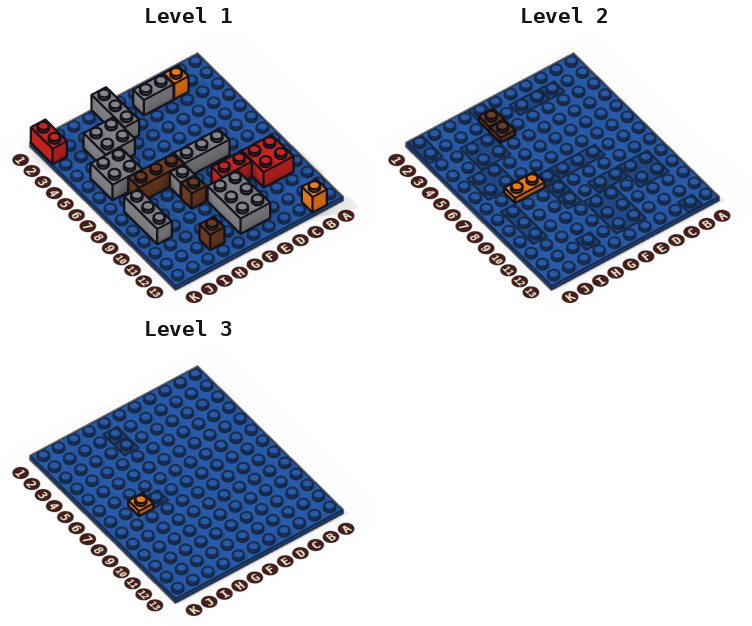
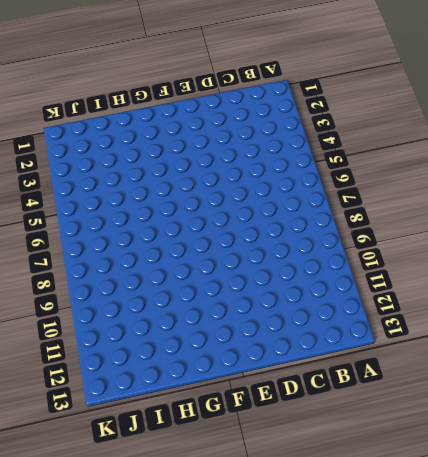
none -> red brick B9:C10 level 1
none -> orange brick B13 level 1
none -> orange brick C2 level 1

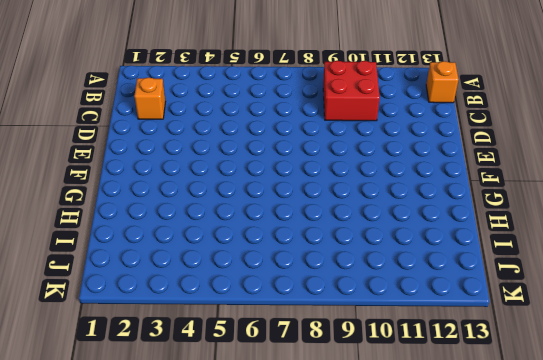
none -> grey brick D2:E2 level 1
none -> grey brick D7:F7 level 1
none -> red brick D9:E9 level 1

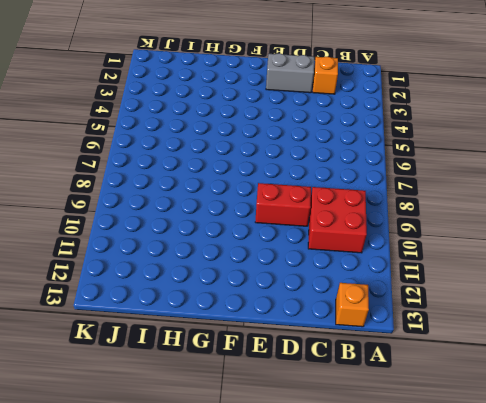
none -> grey brick D7:F7 level 1
none -> grey brick E10:F12 level 1
none -> grey brick G1:G3 level 1

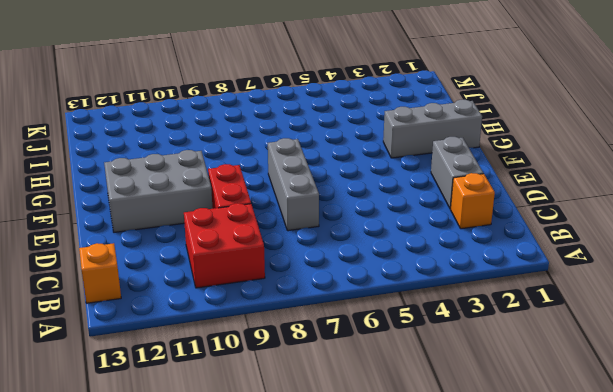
none -> brown brick G7:I7 level 1
none -> grey brick G8 level 1
none -> brown brick G9 level 1

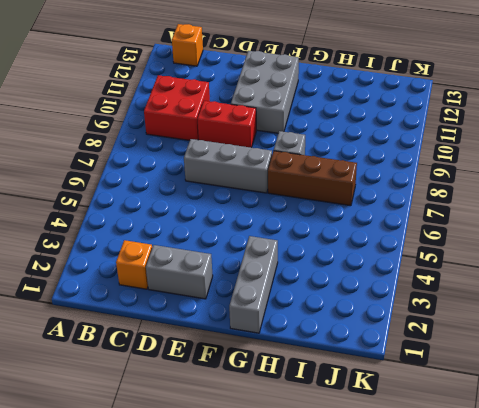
none -> brown brick G9 level 1
none -> grey brick H3:I4 level 1
none -> brown brick H12 level 1

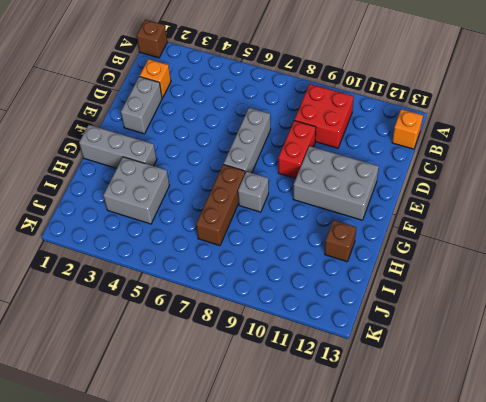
brown brick A1 level 1 -> brown brick G9 level 1
none -> grey brick I5:J6 level 1
none -> grey brick J8:J10 level 1
none -> red brick K1:K2 level 1

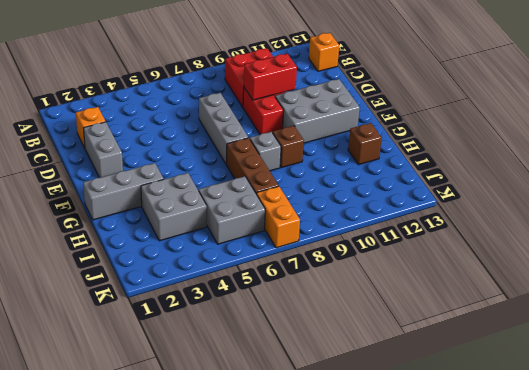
red brick D9:D10 level 2 -> red brick K1:K2 level 1
orange brick J7:K7 level 1 -> none
none -> grey brick J8:J10 level 1
none -> brown plate G2 level 2
none -> brown plate G3 level 2

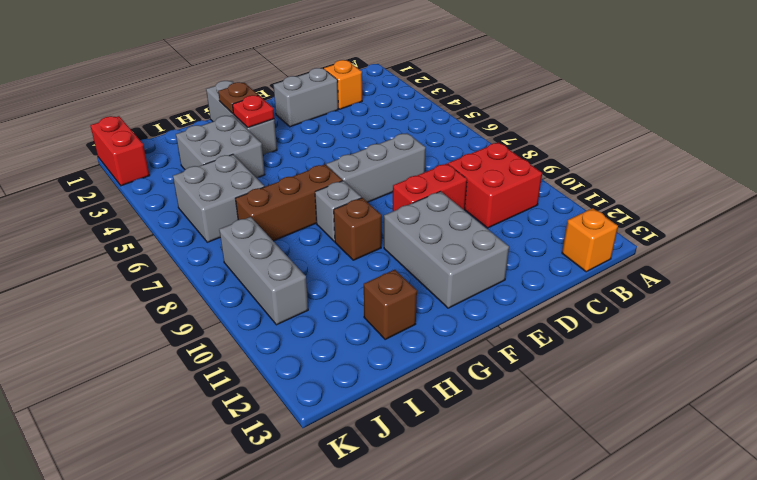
red plate G3 level 2 -> brown plate G3 level 2
none -> orange plate H7:I7 level 2
none -> orange plate I7 level 3

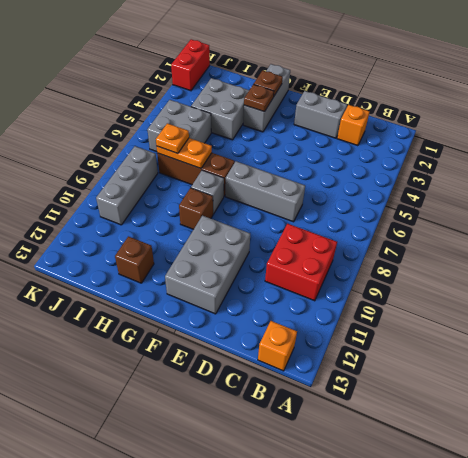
none -> red brick D9:E9 level 1

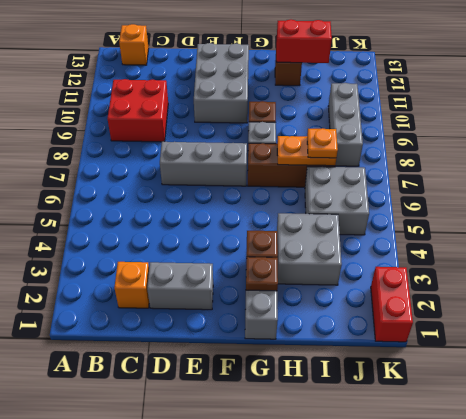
red brick H12:I12 level 2 -> red brick D9:E9 level 1

